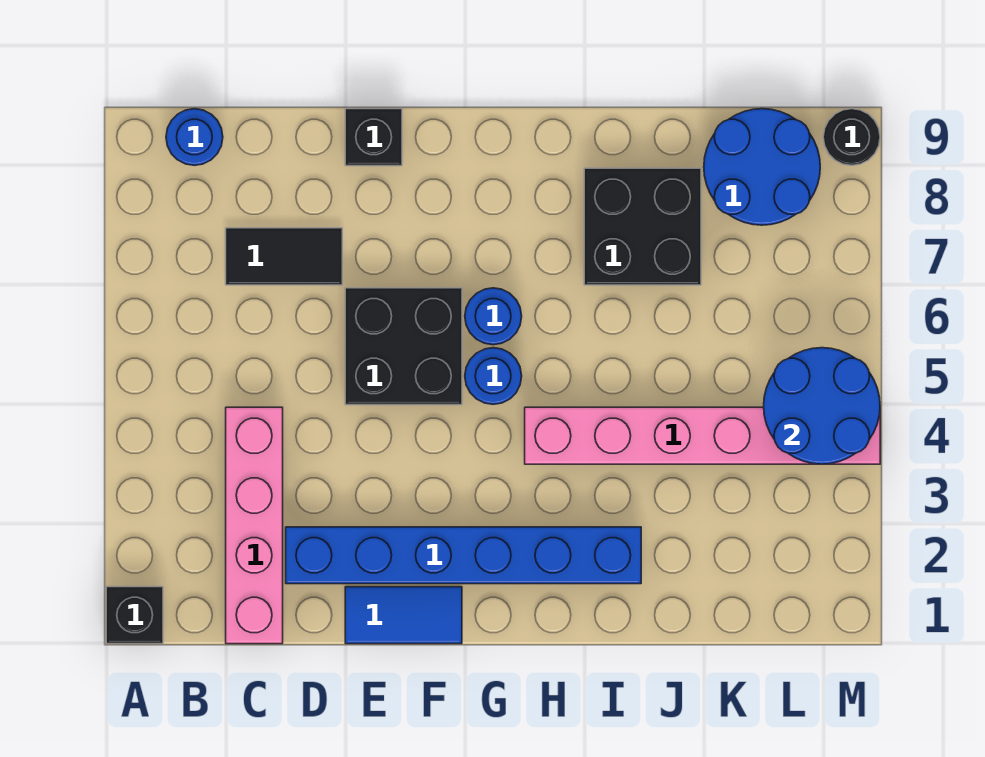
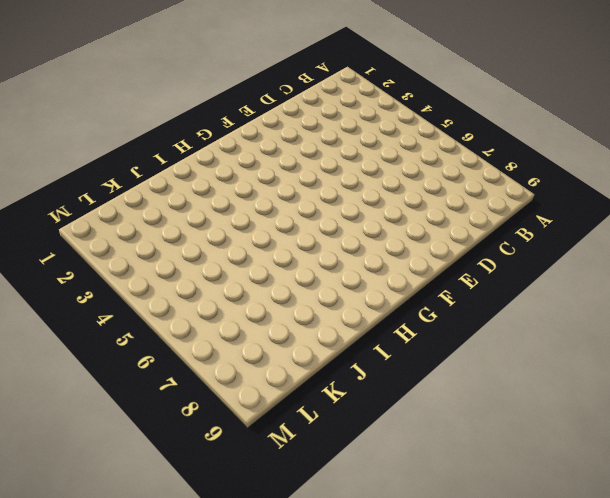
none -> black brick A1 level 1
none -> blue round brick B9 level 1
none -> pink brick C1:C4 level 1

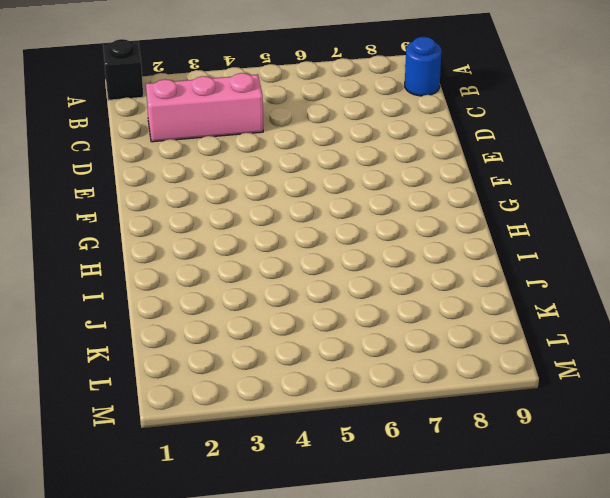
pink brick C2:C4 level 1 -> pink brick C1:C4 level 1
none -> black tile C7:D7 level 1
none -> blue brick D2:I2 level 1
none -> blue tile E1:F1 level 1

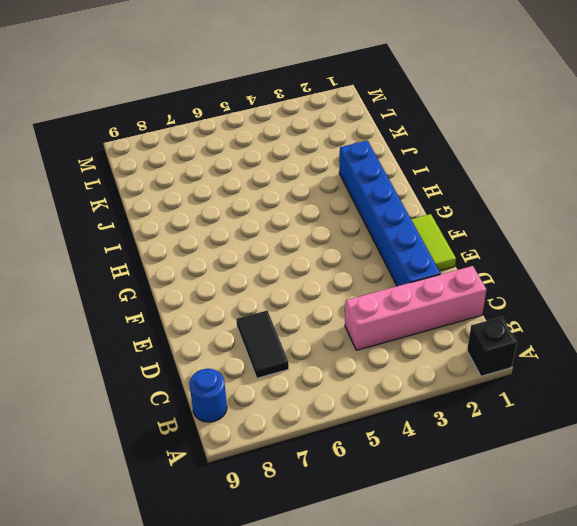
lime tile E1:F1 level 1 -> blue tile E1:F1 level 1
none -> black brick E5:F6 level 1
none -> black brick E9 level 1
none -> blue round brick G5 level 1

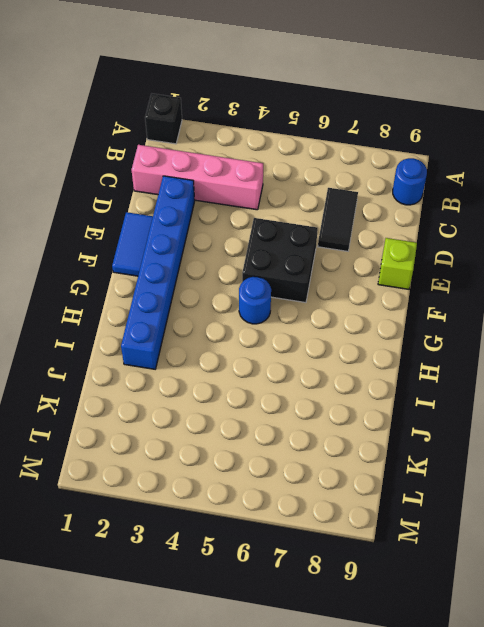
lime brick E9 level 1 -> black brick E9 level 1
none -> blue round brick G6 level 1
none -> pink brick H4:M4 level 1
none -> black brick I7:J8 level 1

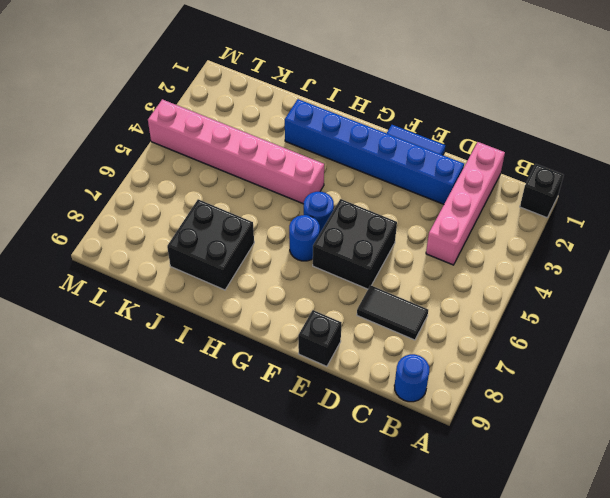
none -> blue round brick K8:L9 level 1
none -> black round brick M9 level 1
none -> blue round brick L4:M5 level 2

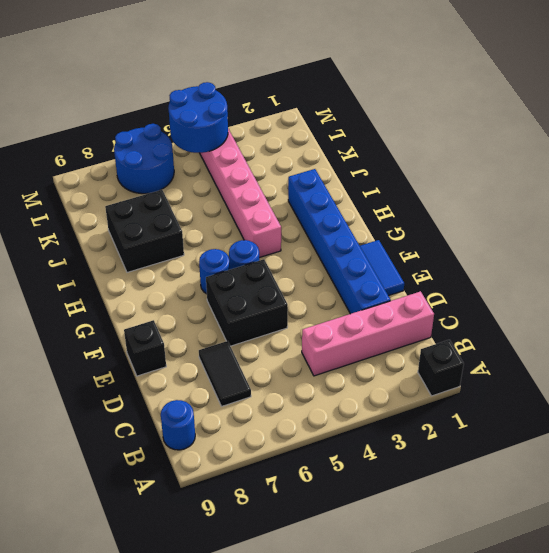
blue round brick L6:M7 level 1 -> blue round brick K8:L9 level 1
none -> black round brick M9 level 1

